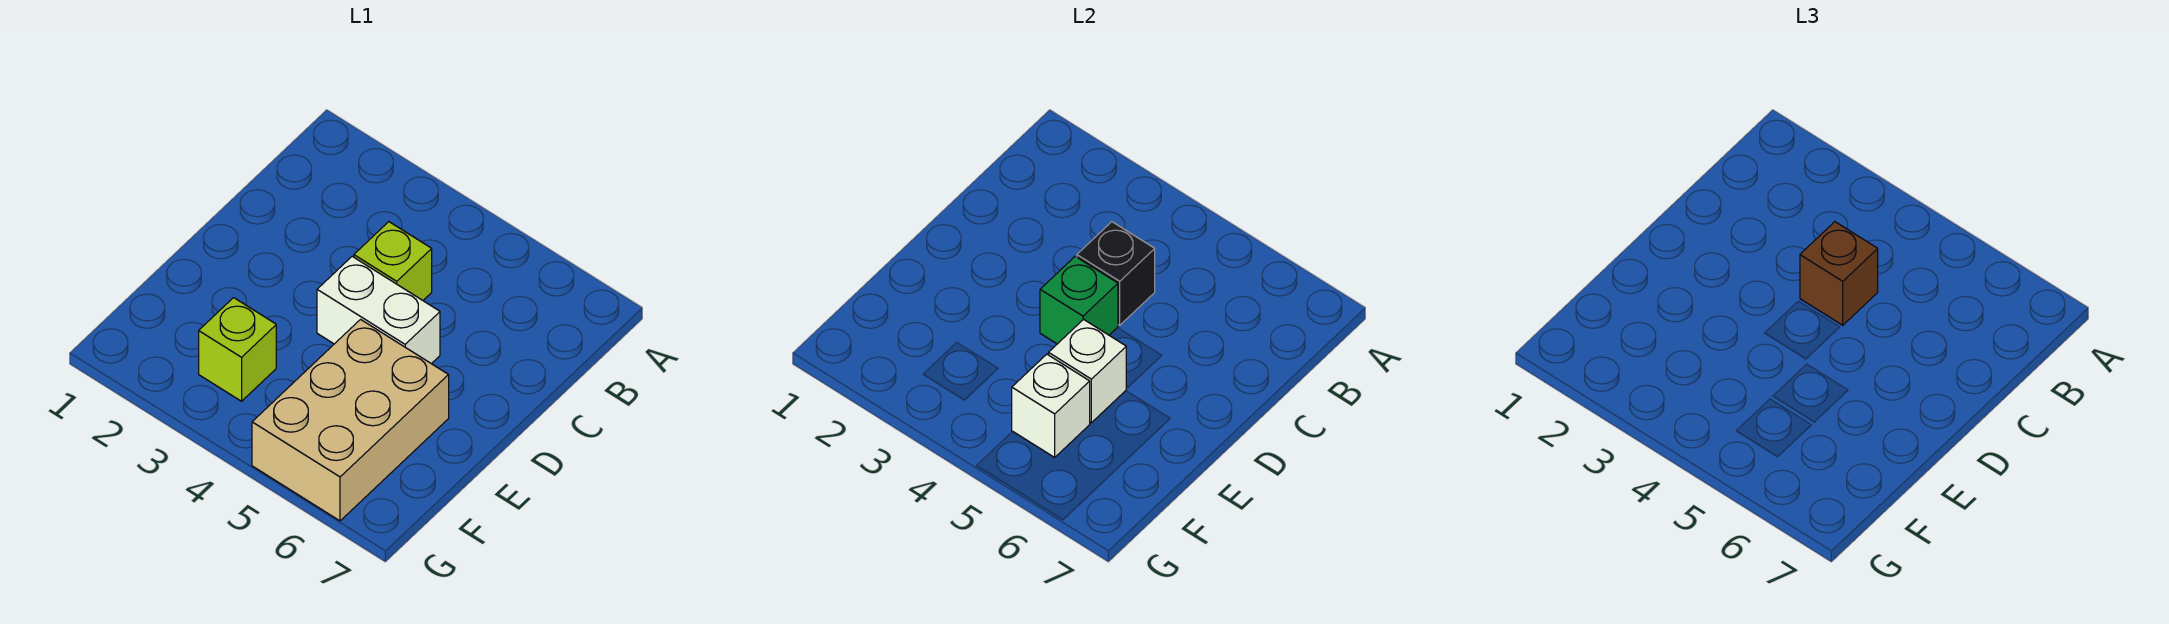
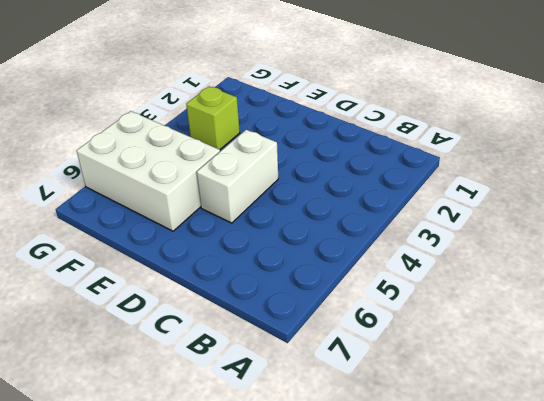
white brick E5:G6 level 1 -> tan brick E5:G6 level 1
none -> lime brick C4 level 1
none -> black brick C4 level 2

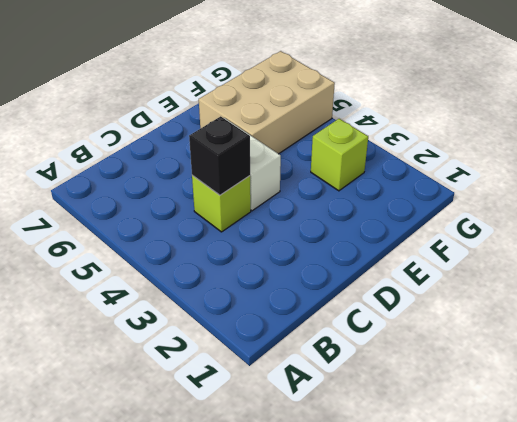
none -> green brick D4 level 2
none -> white brick E5 level 2

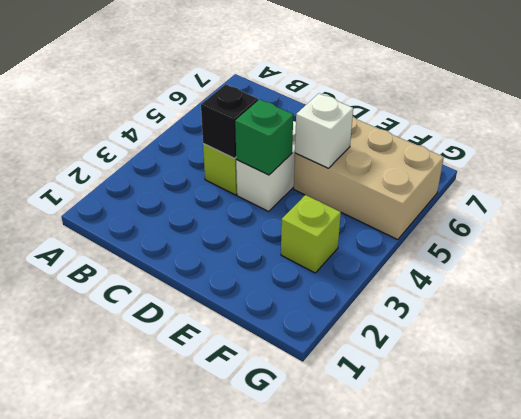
none -> white brick F5 level 2
none -> brown brick C4 level 3

